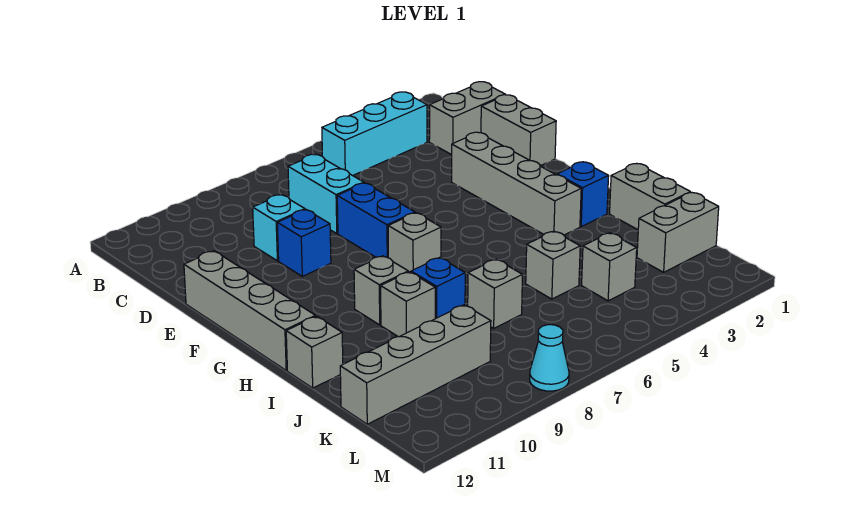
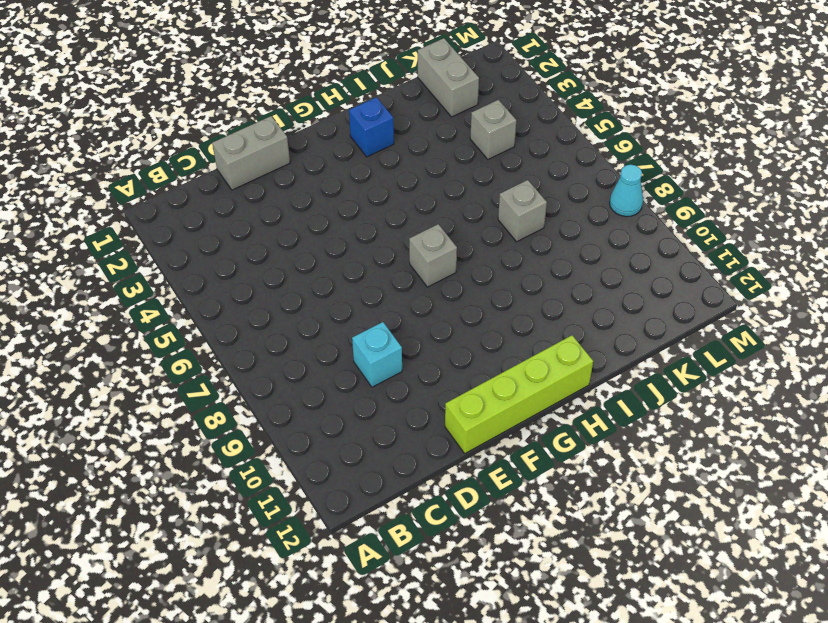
lime brick E12:H12 level 1 -> grey brick E12:H12 level 1
none -> cyan brick B3:B5 level 1
none -> grey brick C1:C2 level 1
none -> cyan brick C7:D7 level 1

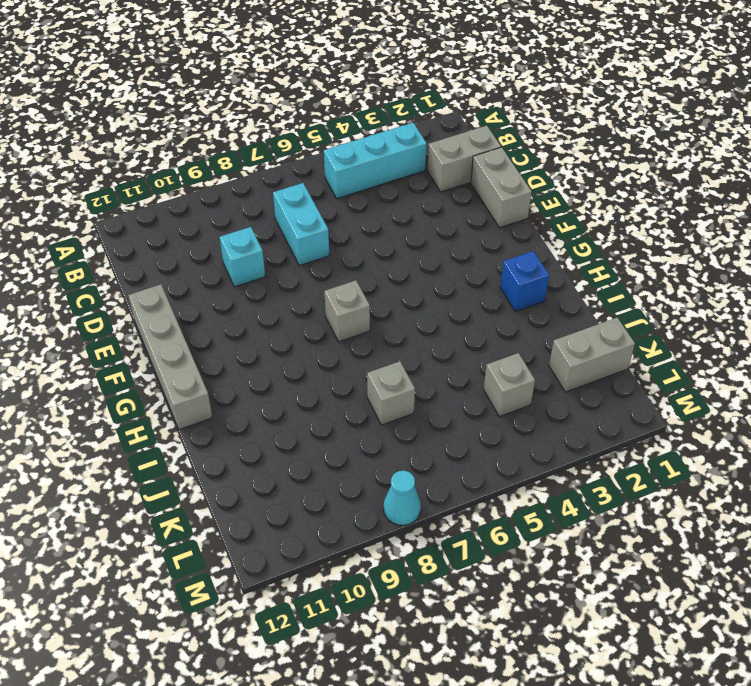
none -> grey brick E3:H3 level 1
none -> blue brick E7:F7 level 1
none -> blue brick E9 level 1

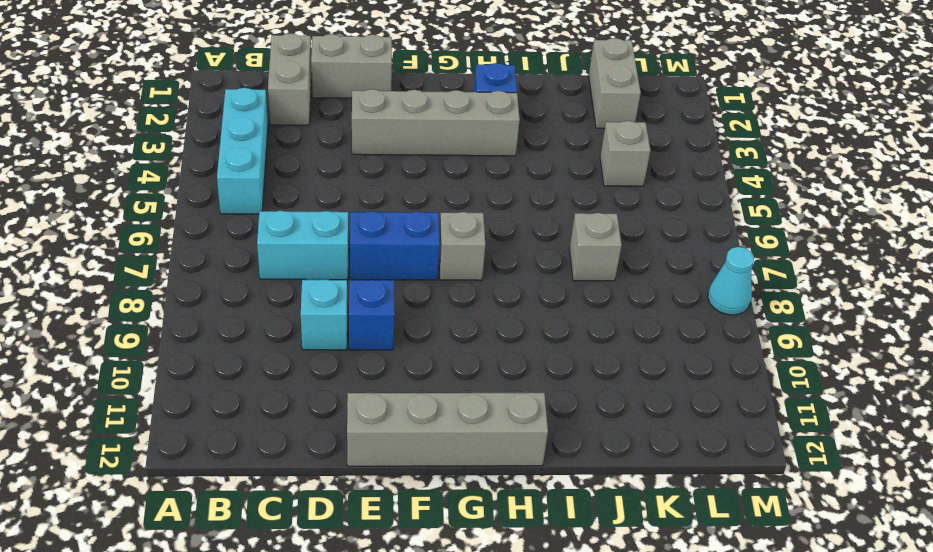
none -> grey brick H9 level 1
none -> grey brick I1:J1 level 1
none -> blue brick I8 level 1

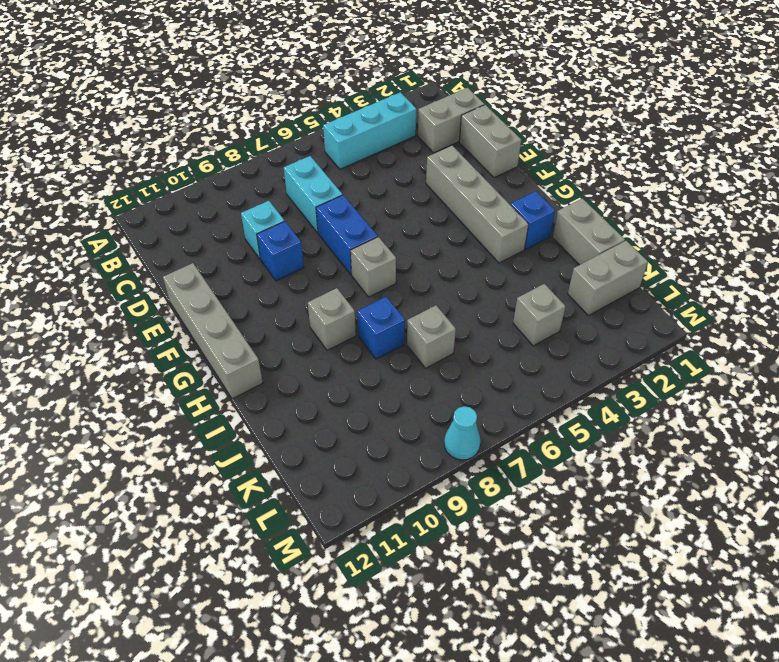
none -> grey brick I9 level 1
none -> grey brick I12 level 1
none -> grey brick J5 level 1

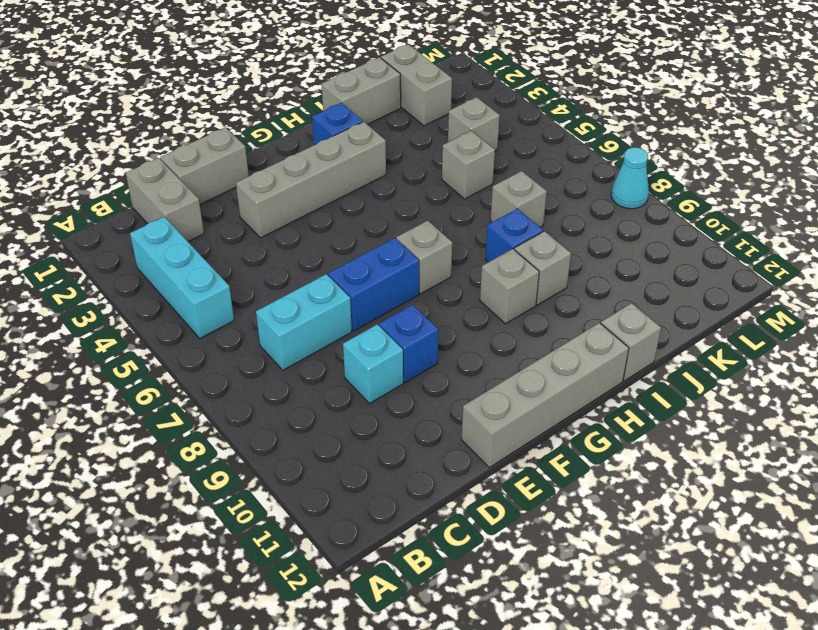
none -> grey brick K9:K12 level 1

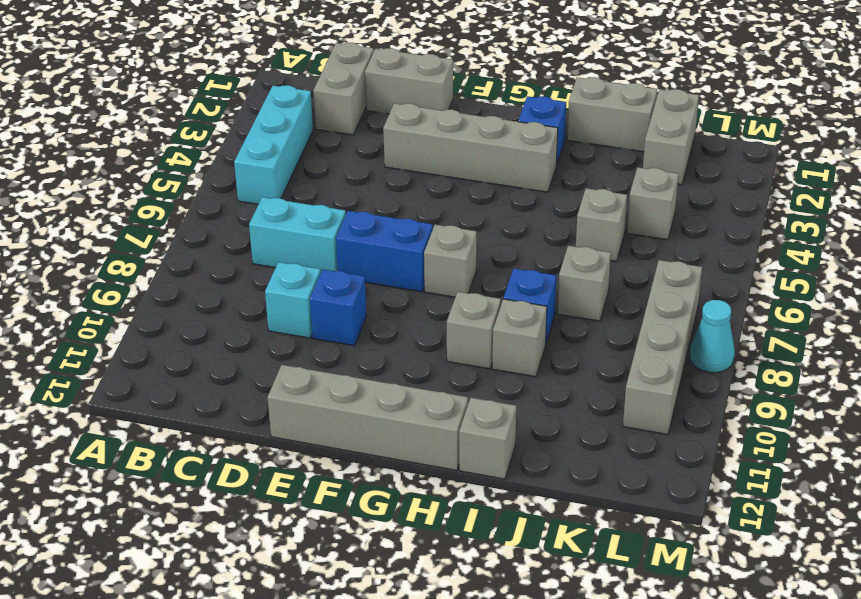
grey brick L7:L10 level 1 -> grey brick K9:K12 level 1

